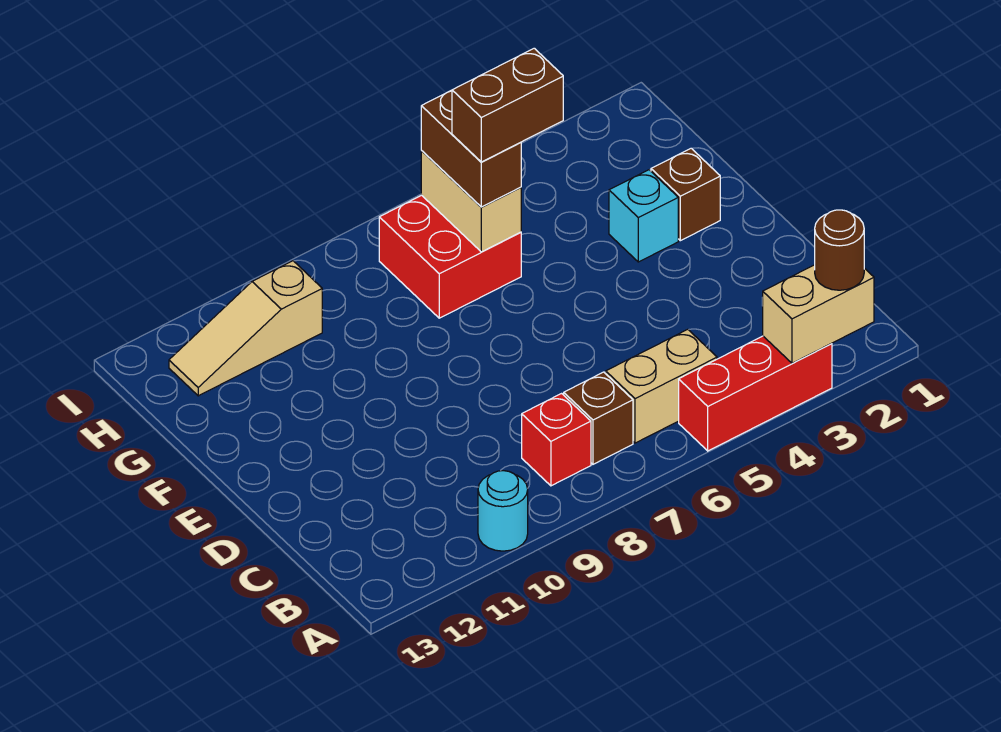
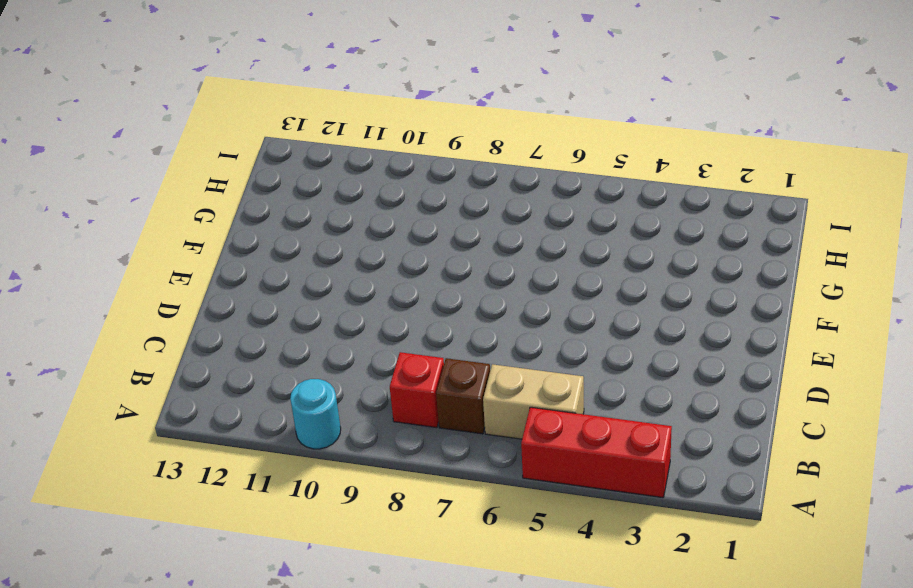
none -> brown brick F2 level 1
none -> cyan brick F3 level 1
none -> red brick G6:H7 level 1

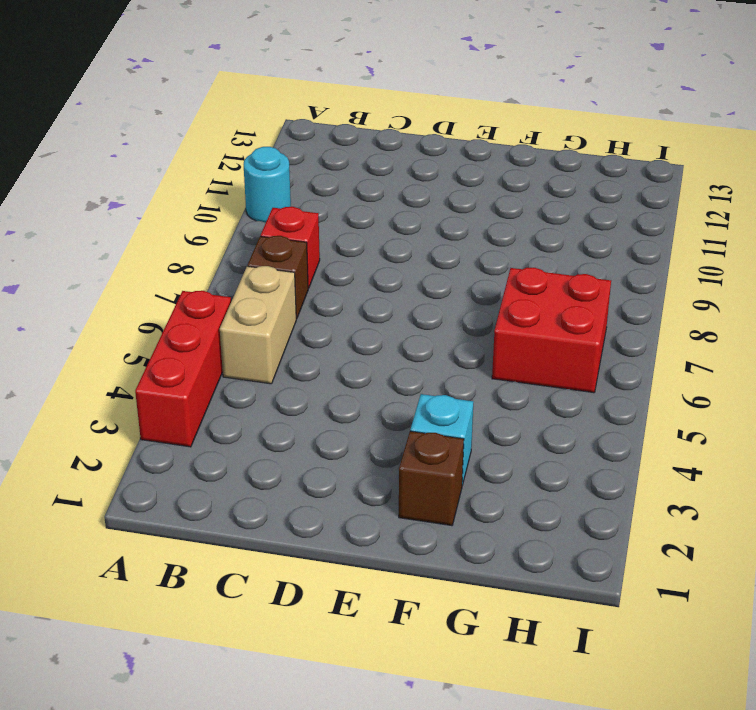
none -> tan slope H10:H12 level 1 top 10
none -> tan brick A2:A3 level 2
none -> tan brick G6:H6 level 2

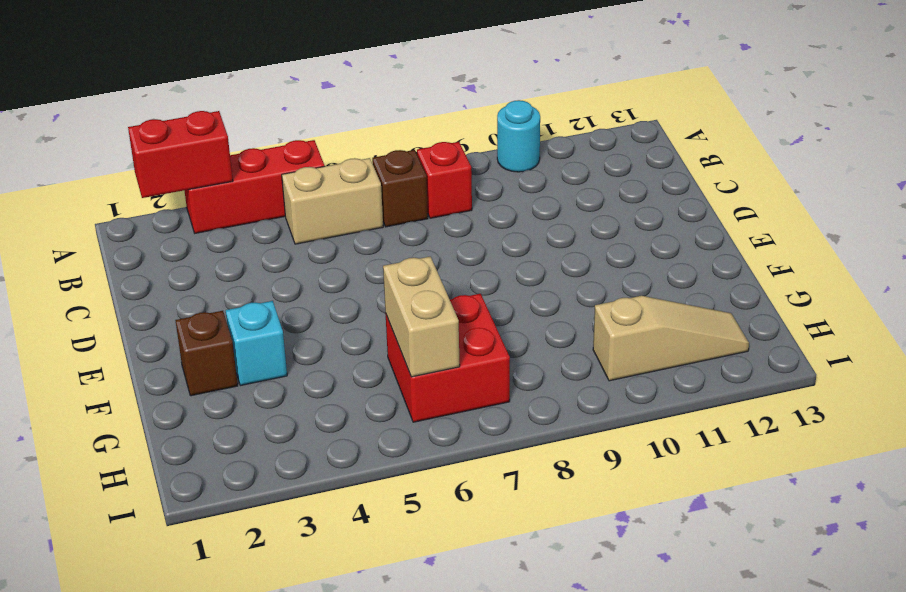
red brick A2:A3 level 2 -> tan brick A2:A3 level 2
none -> brown round brick A2 level 3
none -> brown brick G6:H6 level 3
none -> brown brick G5:G6 level 4

